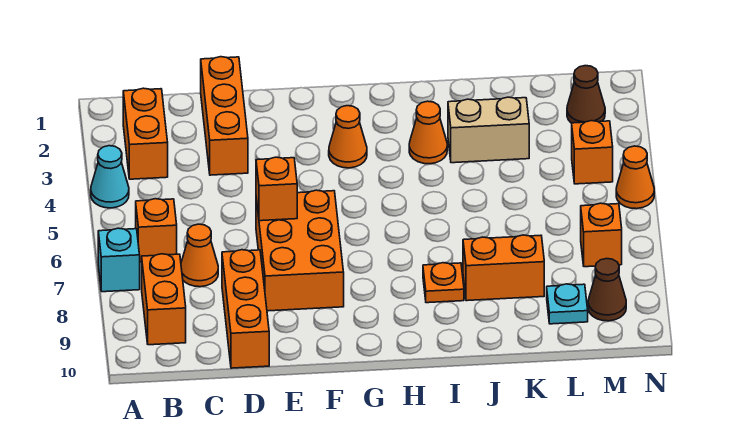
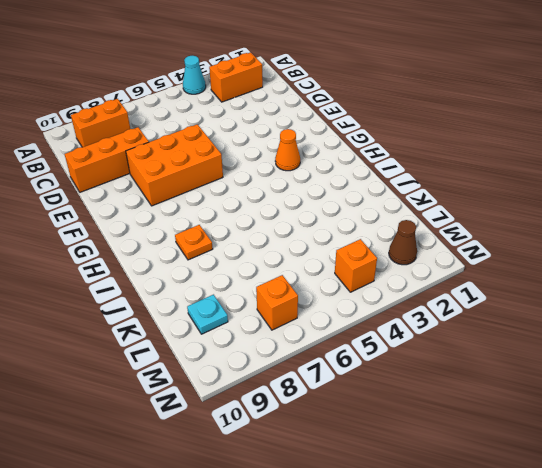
none -> cyan brick A7 level 1
none -> orange brick B6 level 1
none -> orange cone C7 level 1

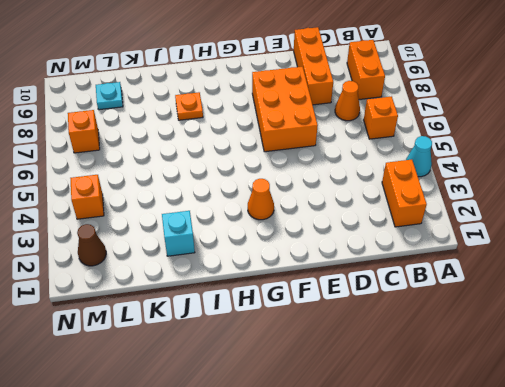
cyan brick J2 level 1 -> cyan brick A7 level 1
none -> orange brick D1:D3 level 1
none -> orange cone I3 level 1
none -> tan brick J3:K3 level 1

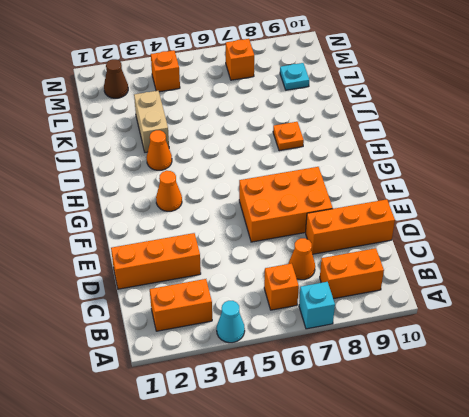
none -> orange brick J8:K8 level 1
none -> brown cone M9 level 1
none -> orange cone N5 level 1

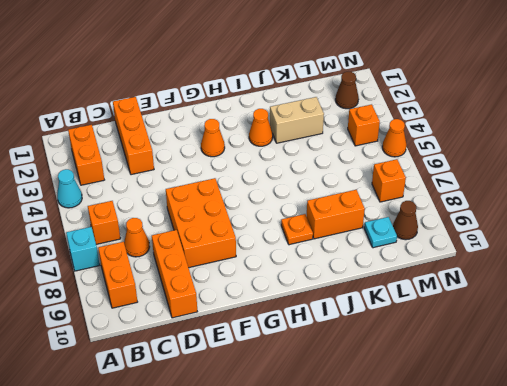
none -> orange brick E6 level 2

